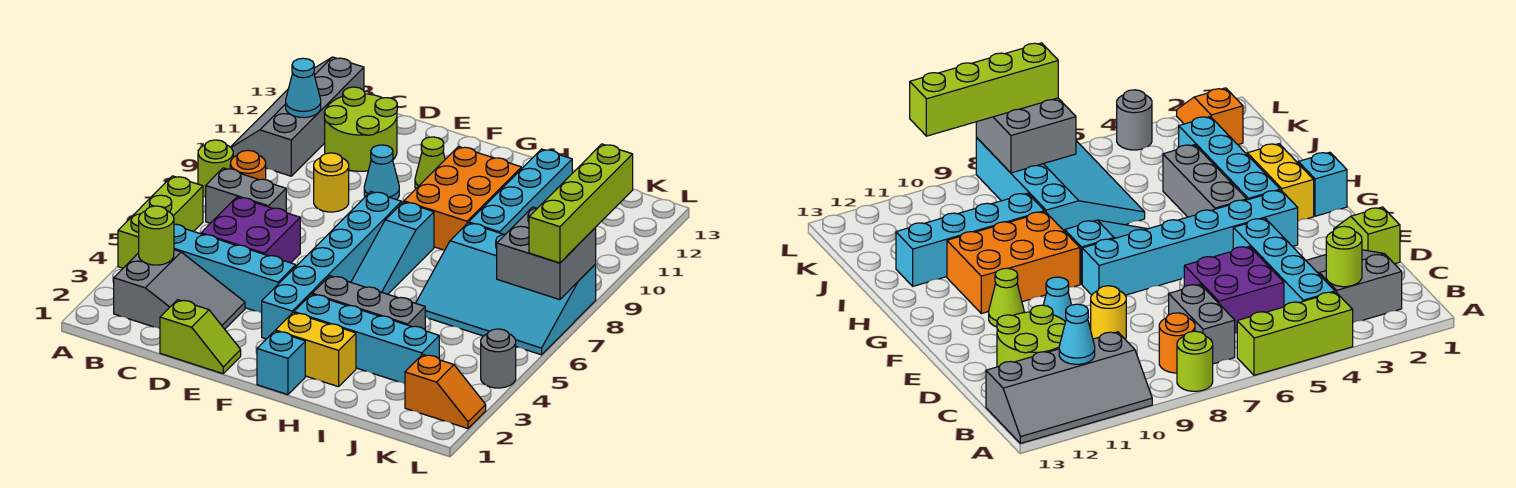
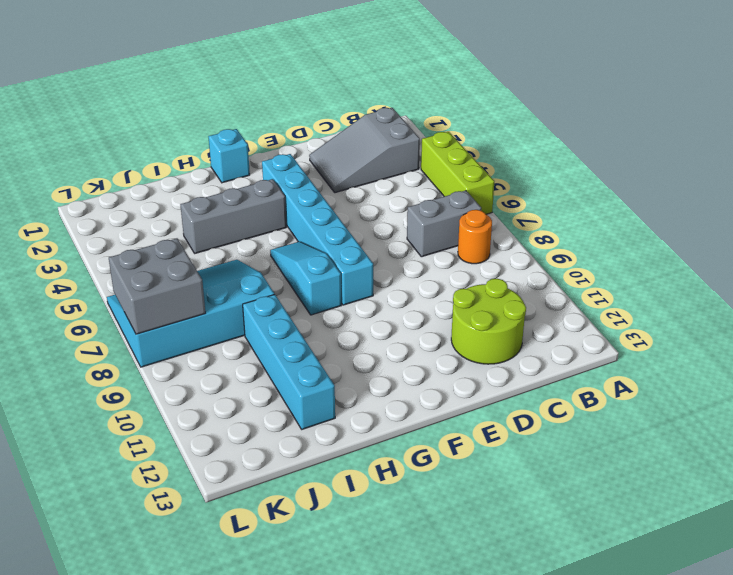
none -> lime round brick A8 level 1
none -> grey slope A10:B13 level 1 top B
none -> cyan brick B4:E4 level 1

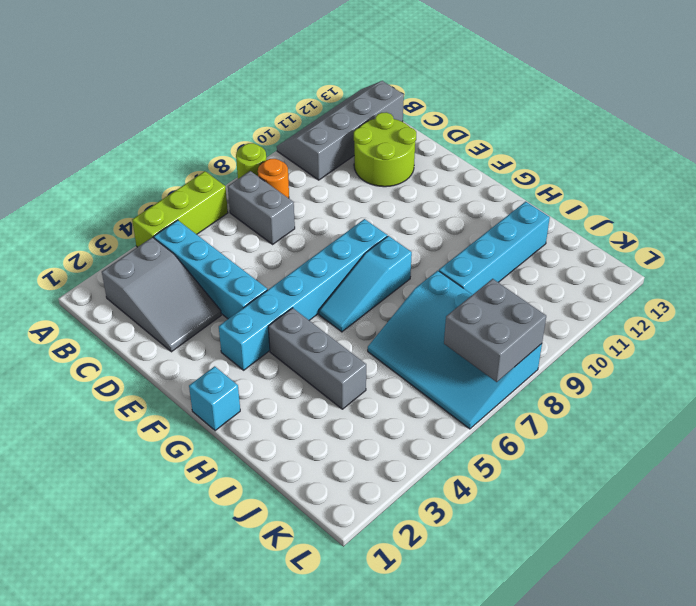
none -> purple brick C5:D6 level 1
none -> lime slope D1:E1 level 1 top D
none -> yellow round brick D9 level 1

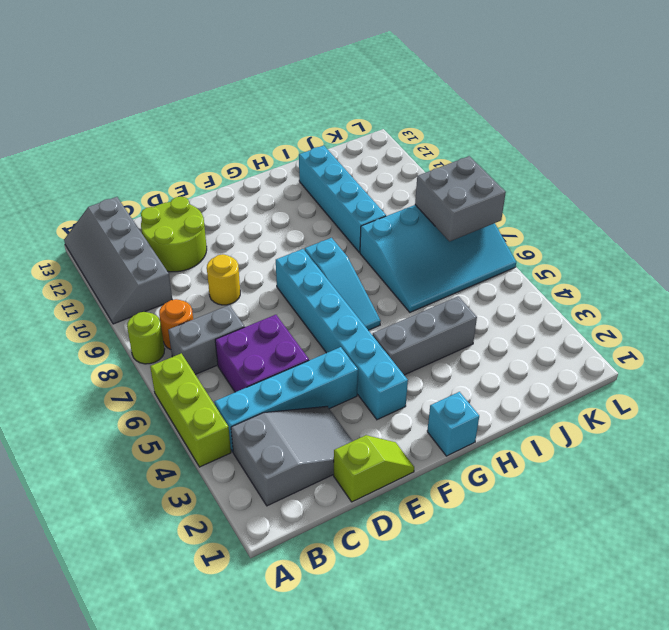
none -> cyan cone E10 level 1
none -> lime cone F11 level 1
none -> yellow brick G2:H2 level 1

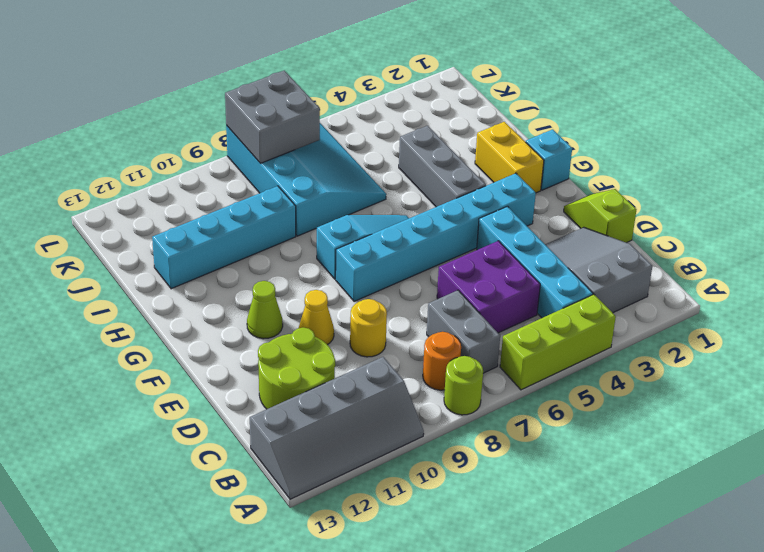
yellow cone E10 level 1 -> cyan cone E10 level 1
none -> cyan brick G3:J3 level 1
none -> orange brick G9:H11 level 1
none -> orange slope K2:L2 level 1 top K

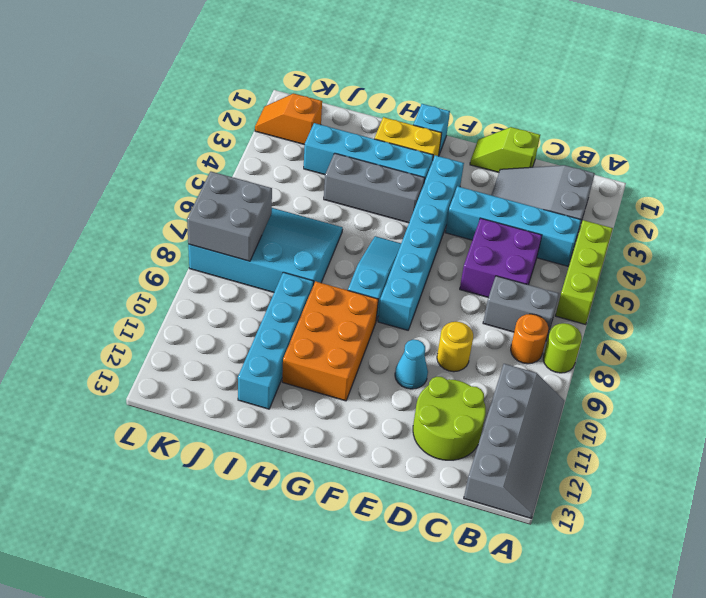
none -> lime cone F11 level 1
none -> grey round brick L4 level 1
none -> lime round brick B3 level 2

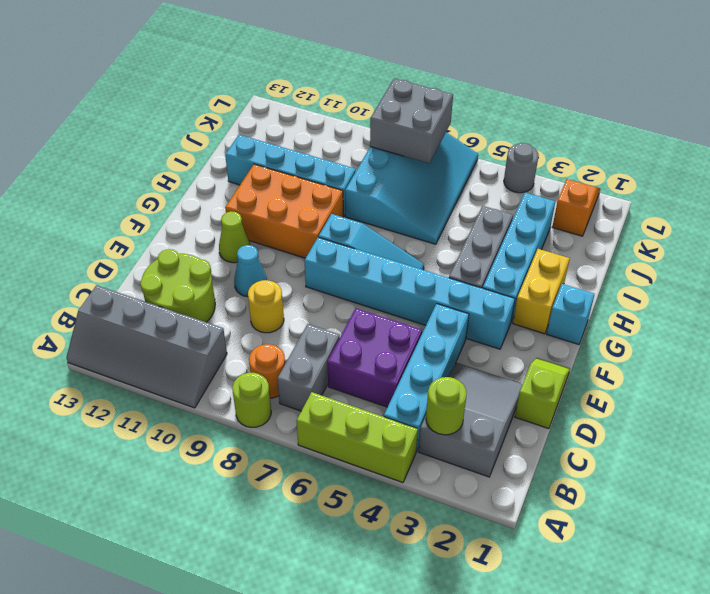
none -> cyan cone B11 level 2
none -> lime brick L7:L10 level 3

